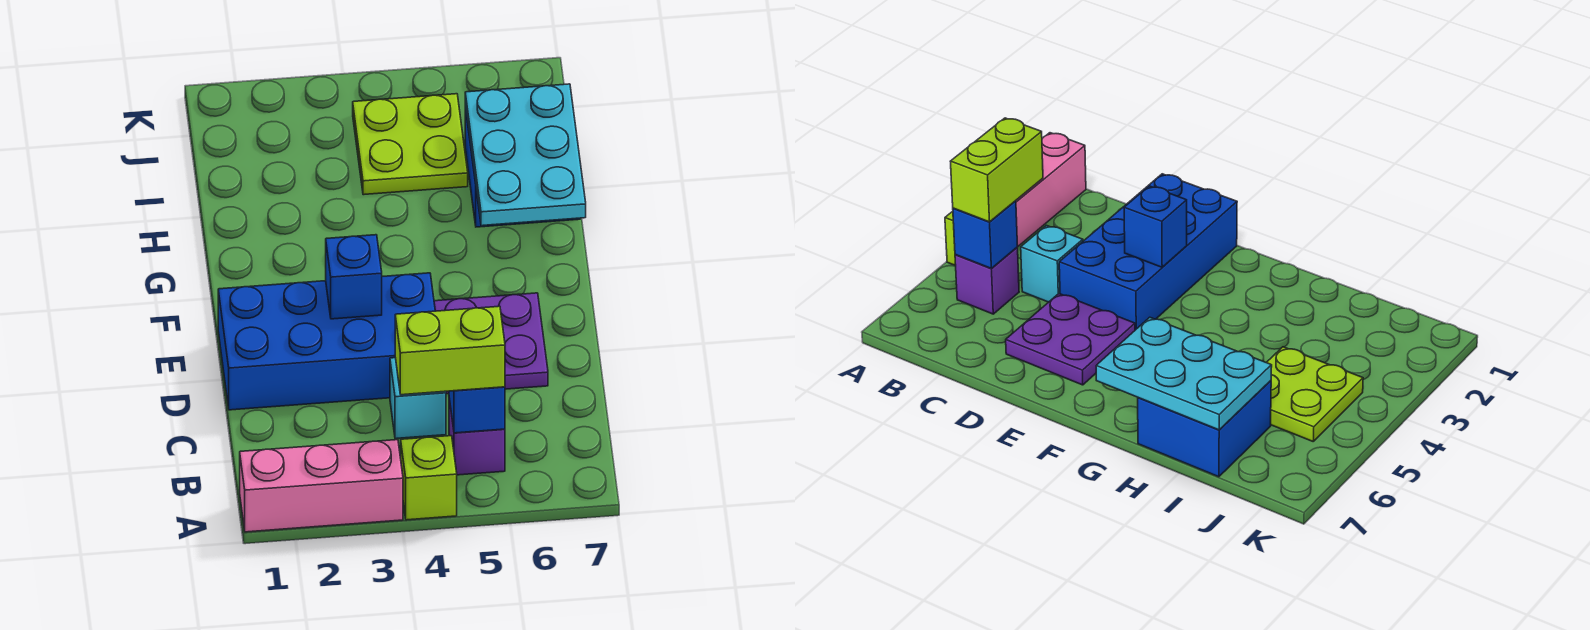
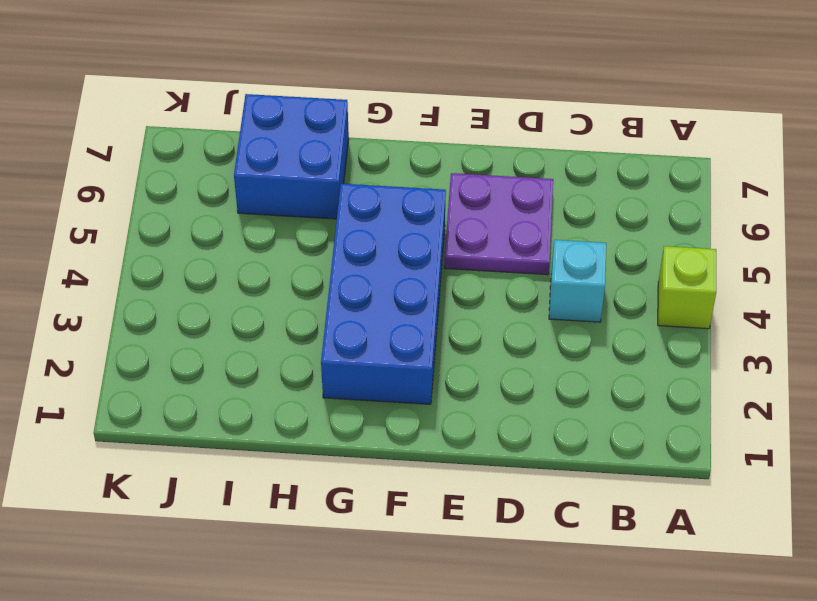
blue brick F2:G5 level 1 -> blue brick D1:E4 level 1
none -> pink brick A1:A3 level 1
none -> purple brick B5 level 1
none -> lime plate I4:J5 level 1

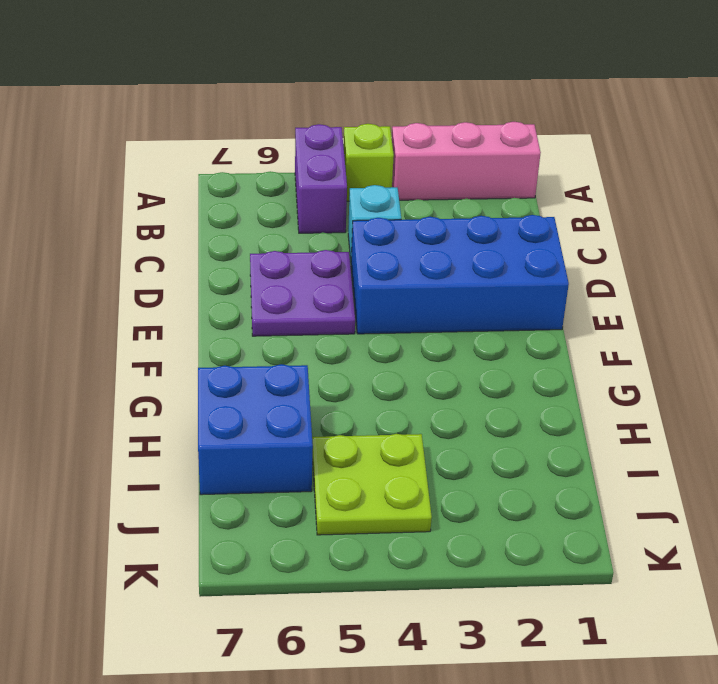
purple brick A5:B5 level 1 -> purple brick B5 level 1
none -> blue brick B5 level 2
none -> blue brick E3 level 2
none -> cyan plate G6:I7 level 2

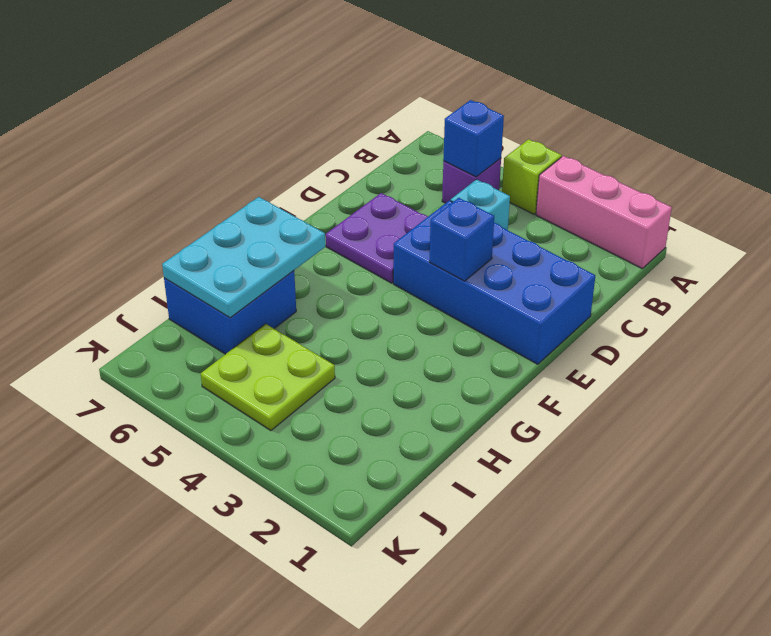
none -> lime brick B4:B5 level 3

